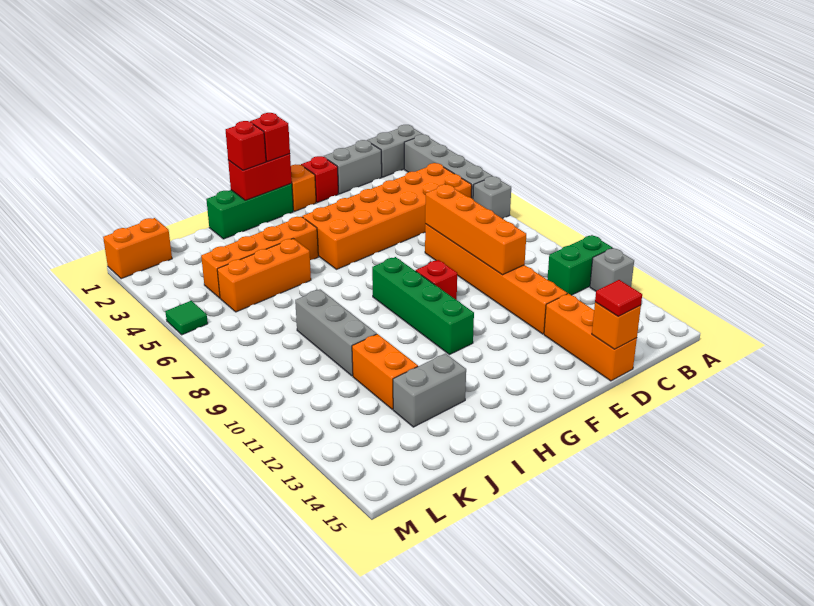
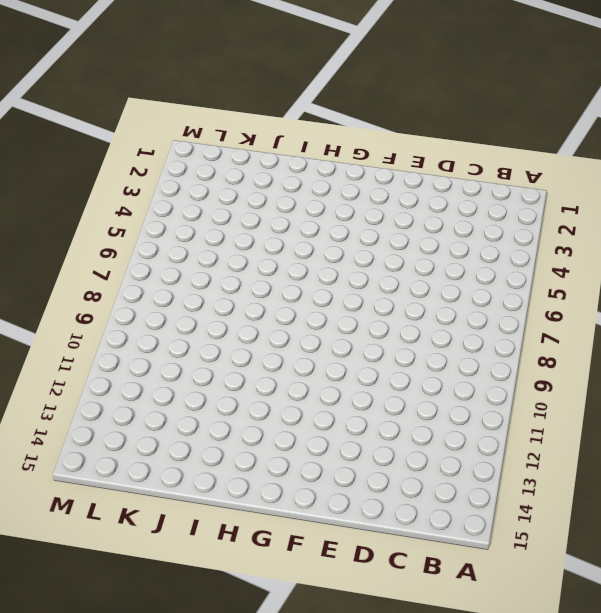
none -> grey brick A1:B1 level 1
none -> grey brick A2:A5 level 1
none -> grey brick A6 level 1

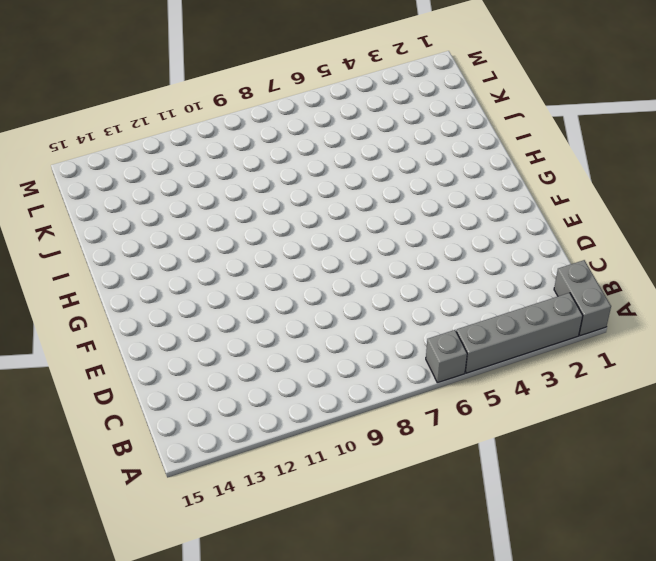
none -> green brick A11:B11 level 1
none -> grey brick A12 level 1
none -> orange brick B4:G5 level 1

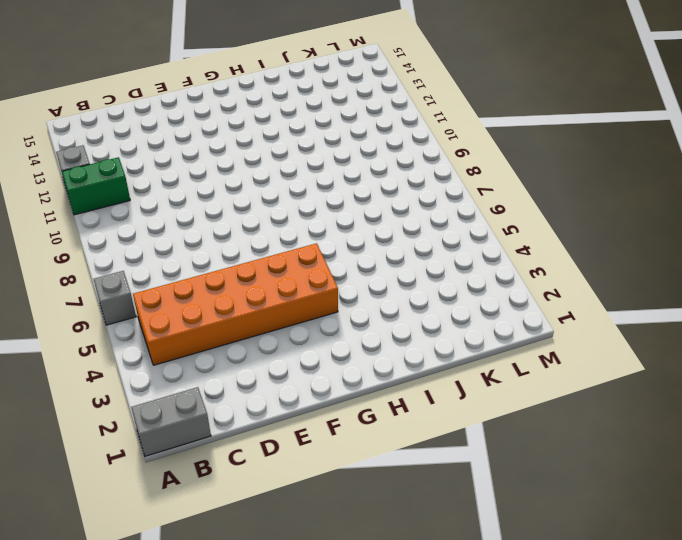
none -> grey brick A2:A5 level 1
none -> grey brick C1:D1 level 1
none -> orange brick D7:D12 level 1

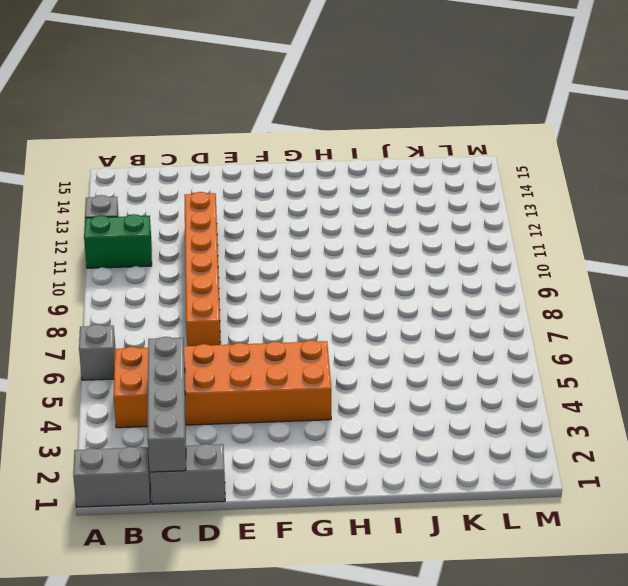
grey brick C1:C4 level 2 -> grey brick A2:A5 level 1
none -> orange brick D13:D15 level 1
none -> red brick E1 level 1
none -> orange brick F1 level 1

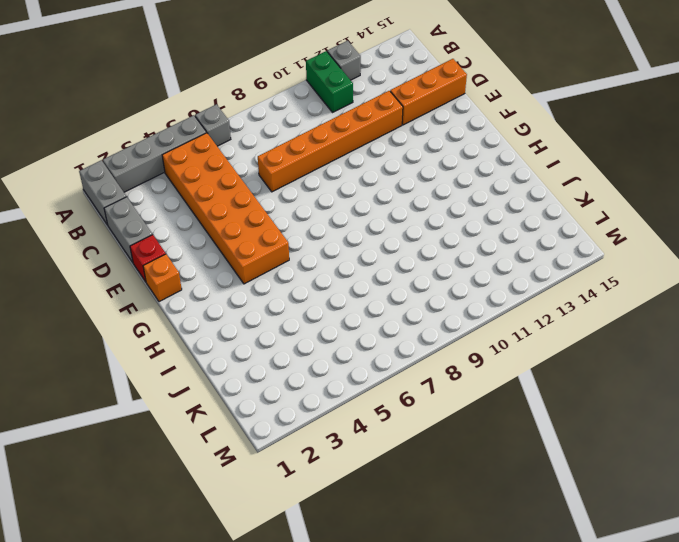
none -> red brick F9 level 1
none -> green brick G1:I1 level 1
none -> green brick G8:G11 level 1

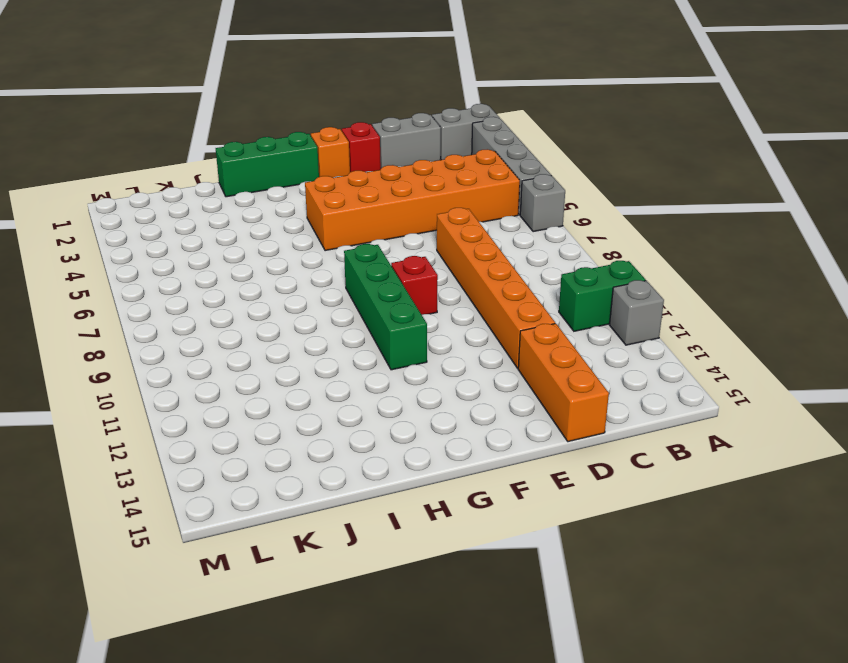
none -> orange brick H4:K4 level 1
none -> orange brick I5:K5 level 1
none -> grey brick I13:J13 level 1

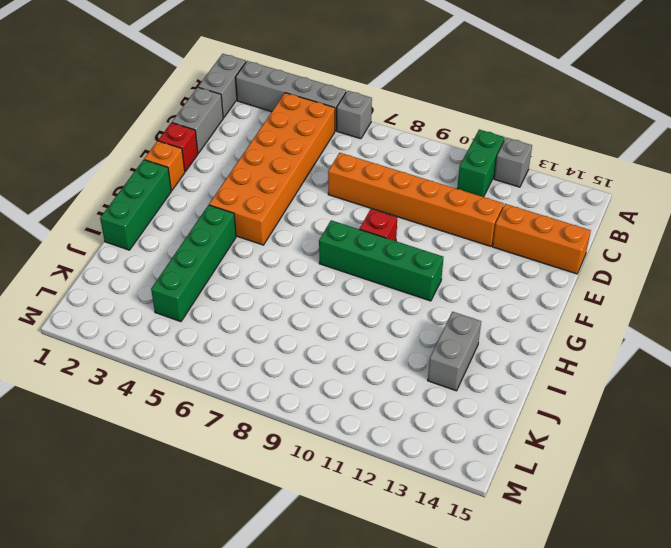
green brick H4:K4 level 1 -> orange brick H4:K4 level 1
none -> orange brick I5:K5 level 1
none -> grey brick J8:J10 level 1
none -> orange brick J11:J12 level 1

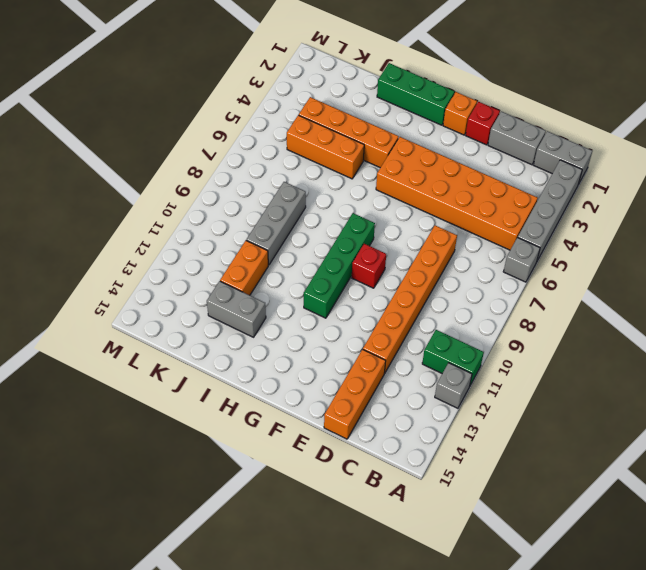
none -> orange brick L1:M1 level 1
none -> green tile M5 level 1
none -> orange brick D7:D10 level 2

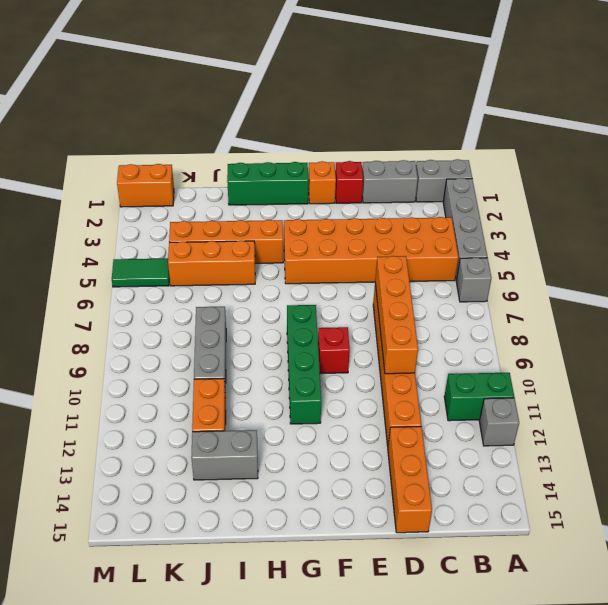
green tile L5:M5 level 1 -> green tile M5 level 1
none -> orange brick D15 level 2
none -> red brick G1:H1 level 2
none -> red tile D15 level 3

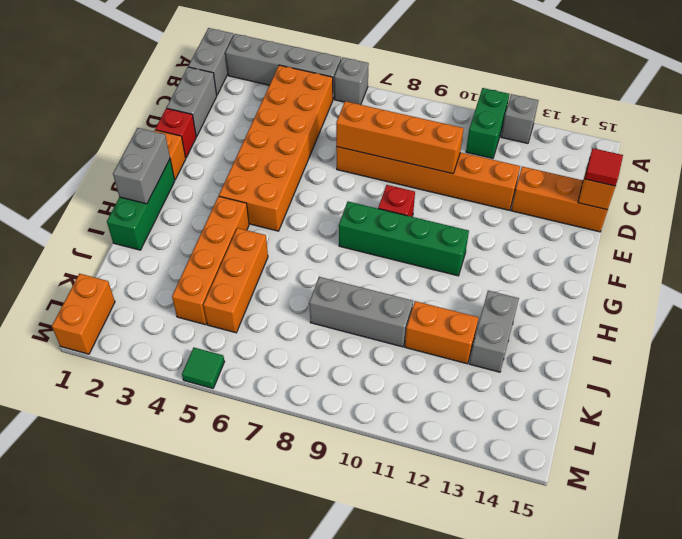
grey brick G1:H1 level 2 -> red brick G1:H1 level 2
none -> red brick G1 level 3
none -> red brick H1 level 3

